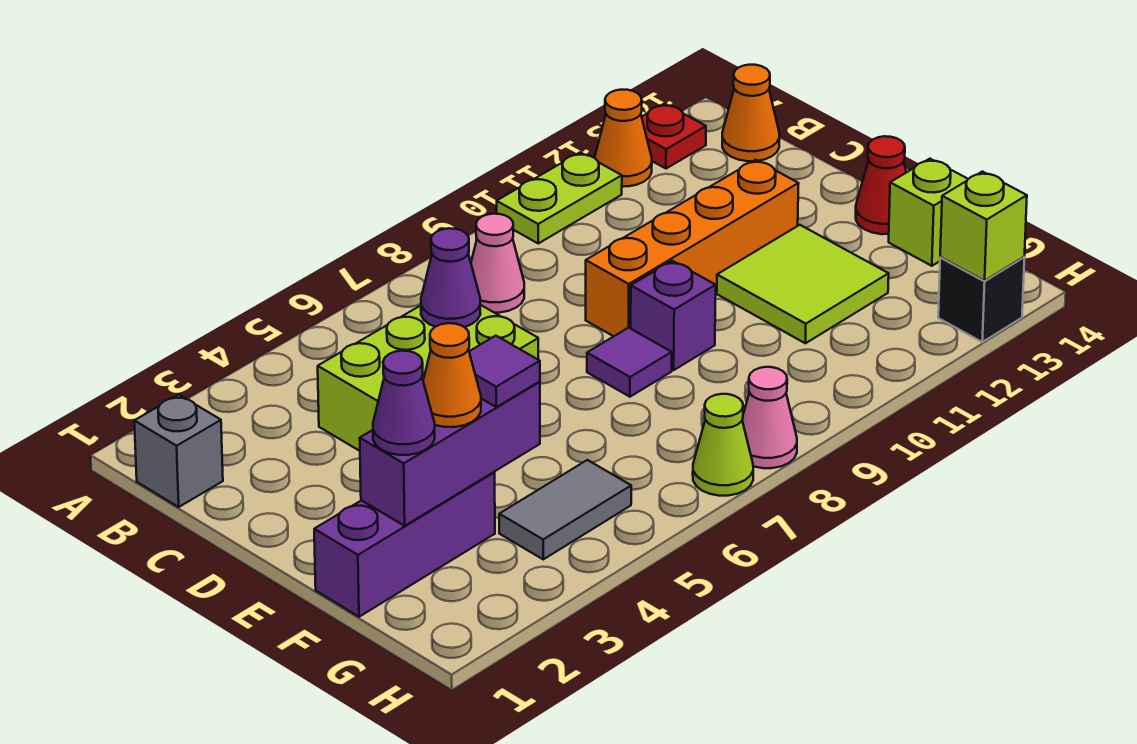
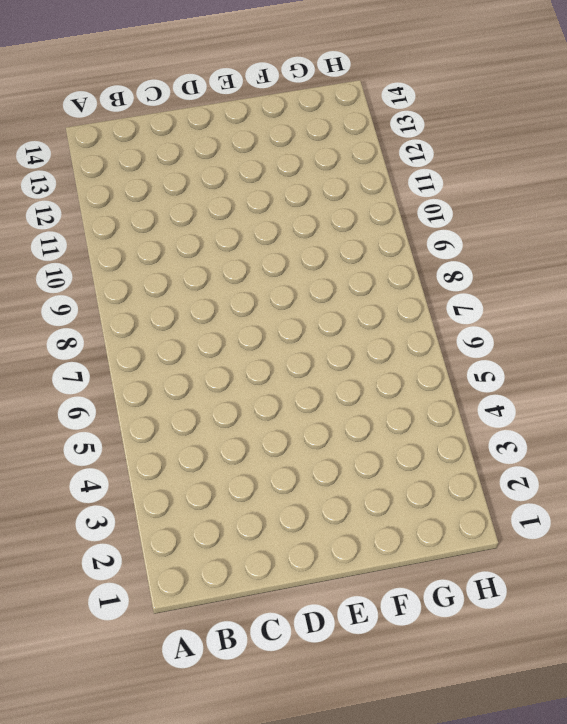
none -> lime plate A10:A11 level 1
none -> orange cone A12 level 1
none -> red plate A13 level 1

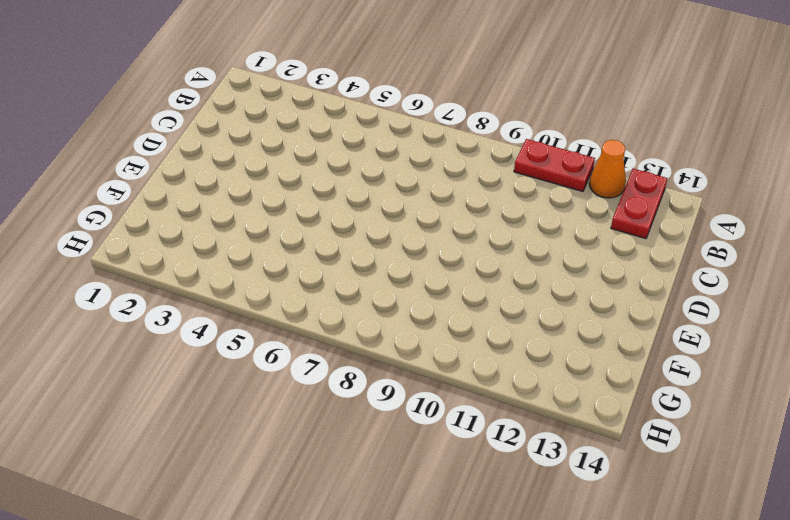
red plate A10:A11 level 1 -> lime plate A10:A11 level 1
red plate A13:B13 level 1 -> red plate A13 level 1
none -> grey brick B1 level 1
none -> pink cone B8 level 1
none -> orange cone B14 level 1

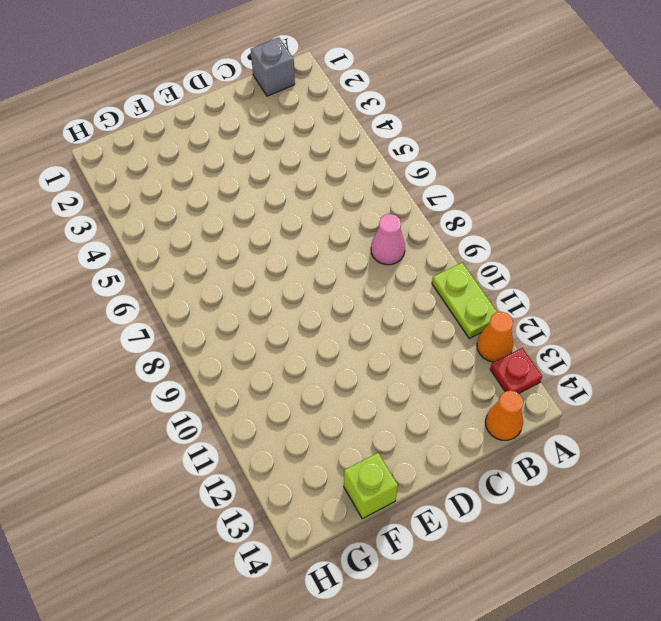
none -> lime brick C4:D6 level 1
none -> orange brick D9:D12 level 1
none -> purple tile E8 level 1

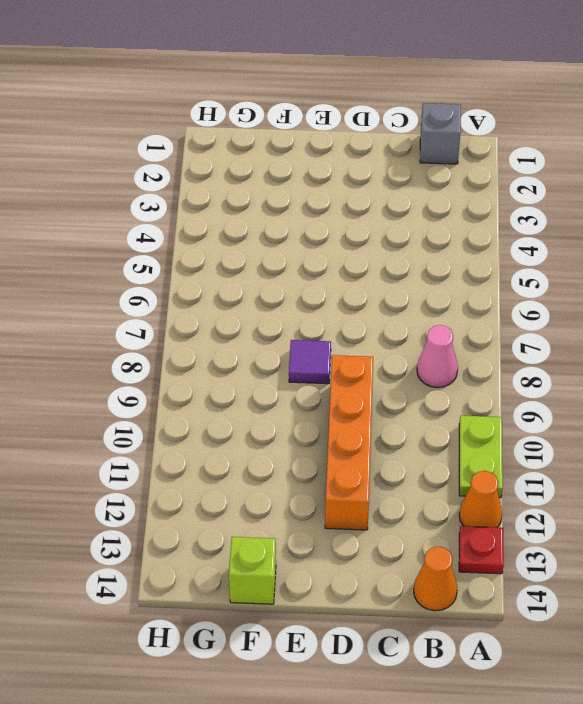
none -> lime brick C4:D6 level 1
none -> purple brick E9 level 1
none -> lime tile E11:F12 level 1

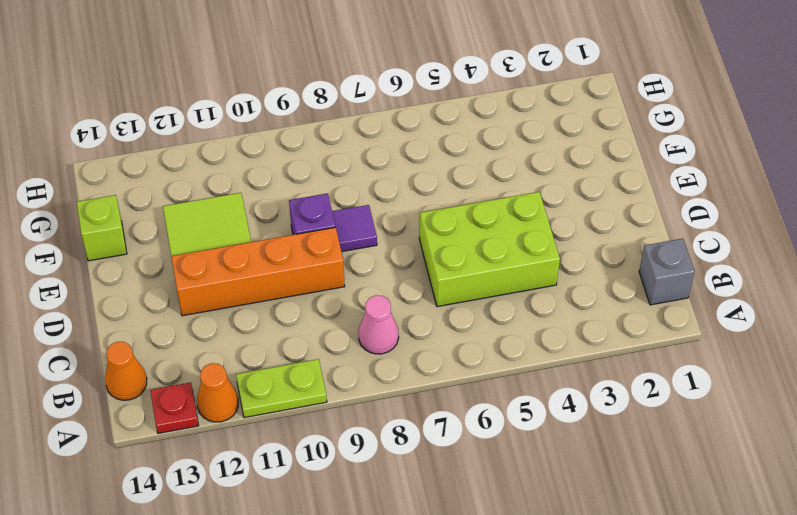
none -> red cone E14 level 1
none -> purple brick F1:F3 level 1
none -> grey tile G4:G5 level 1

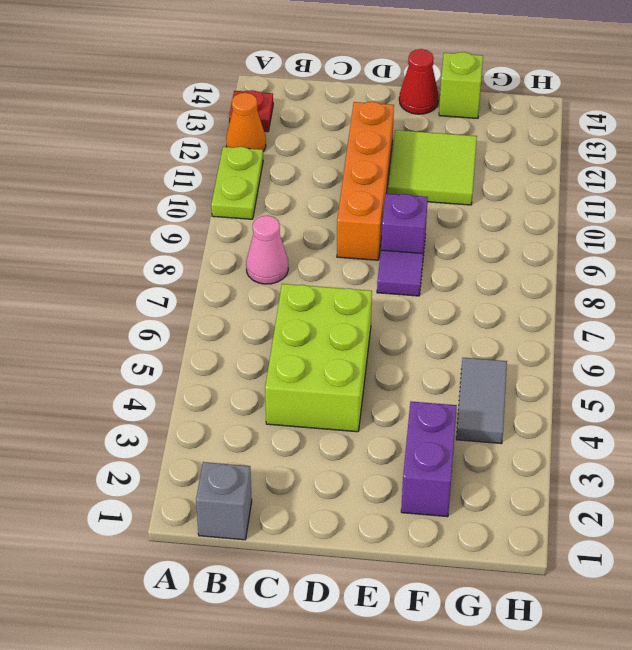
purple brick F2:F3 level 1 -> purple brick F1:F3 level 1
none -> orange cone B14 level 1
none -> lime cone H7 level 1
none -> pink cone H8 level 1

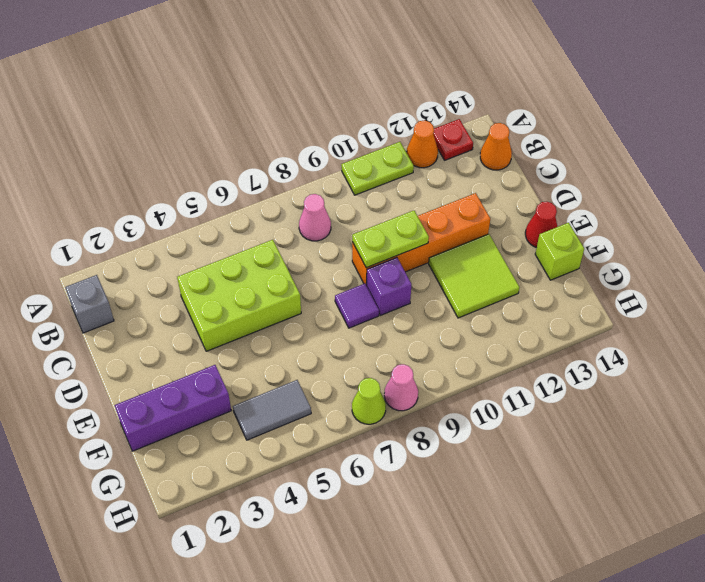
lime plate D9:D10 level 2 -> none
none -> black brick H13 level 1
none -> purple cone C6 level 2
none -> purple brick F2:F4 level 2

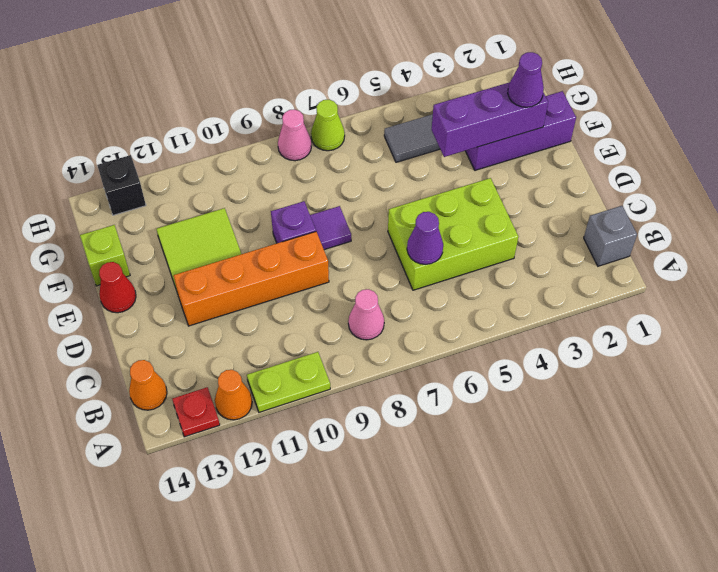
none -> lime brick H13 level 2
none -> orange cone F3 level 3
none -> purple tile F4 level 3

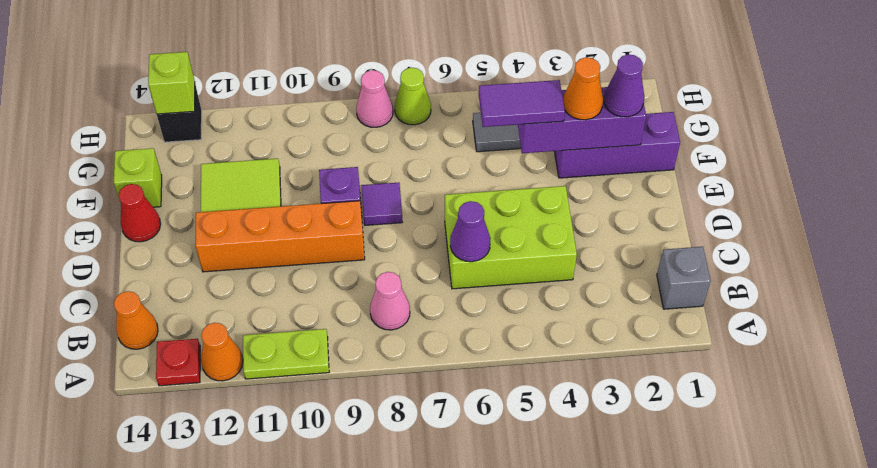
purple tile F4:F5 level 3 -> purple tile F4 level 3

